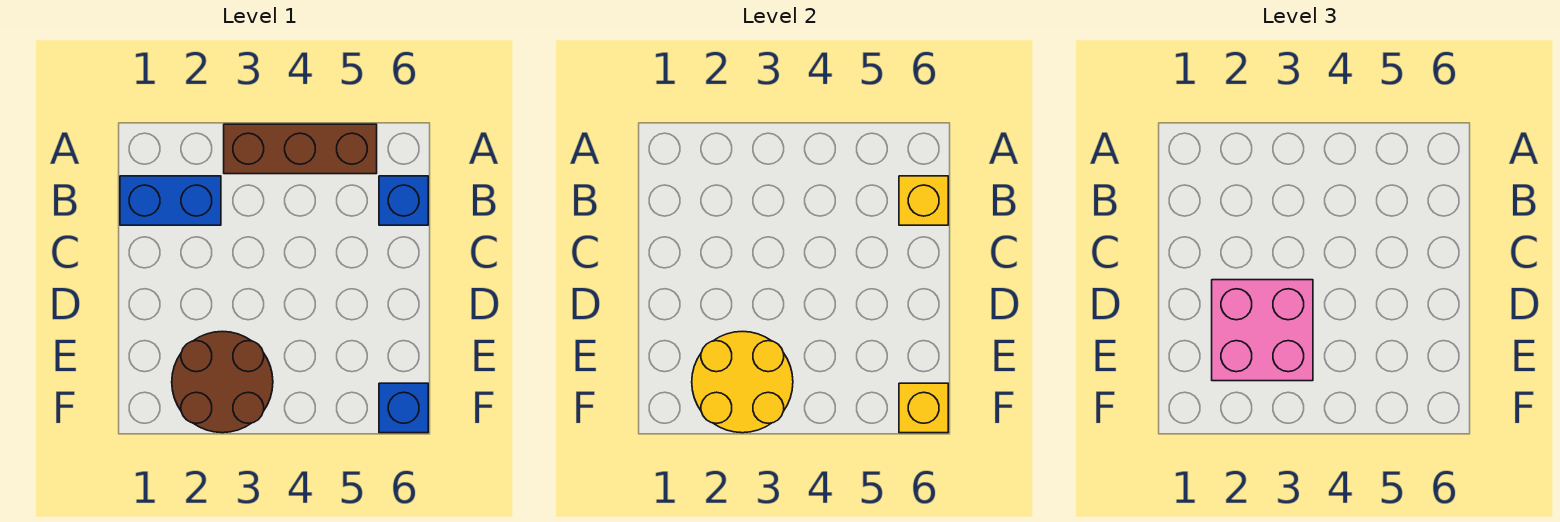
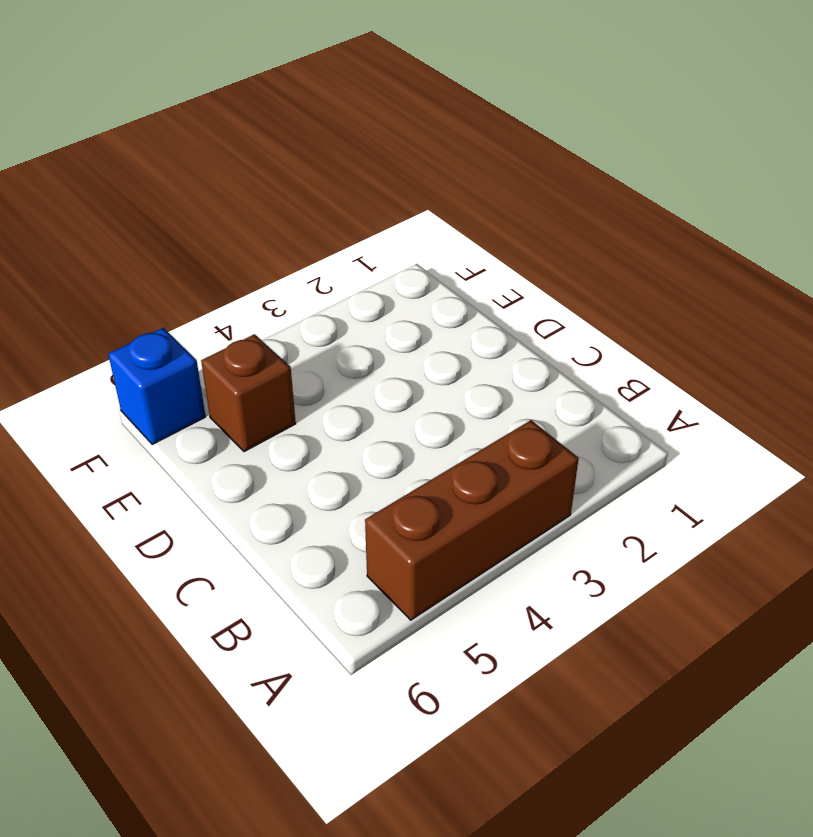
brown brick E5 level 1 -> none
none -> blue brick B1:B2 level 1
none -> blue brick B6 level 1

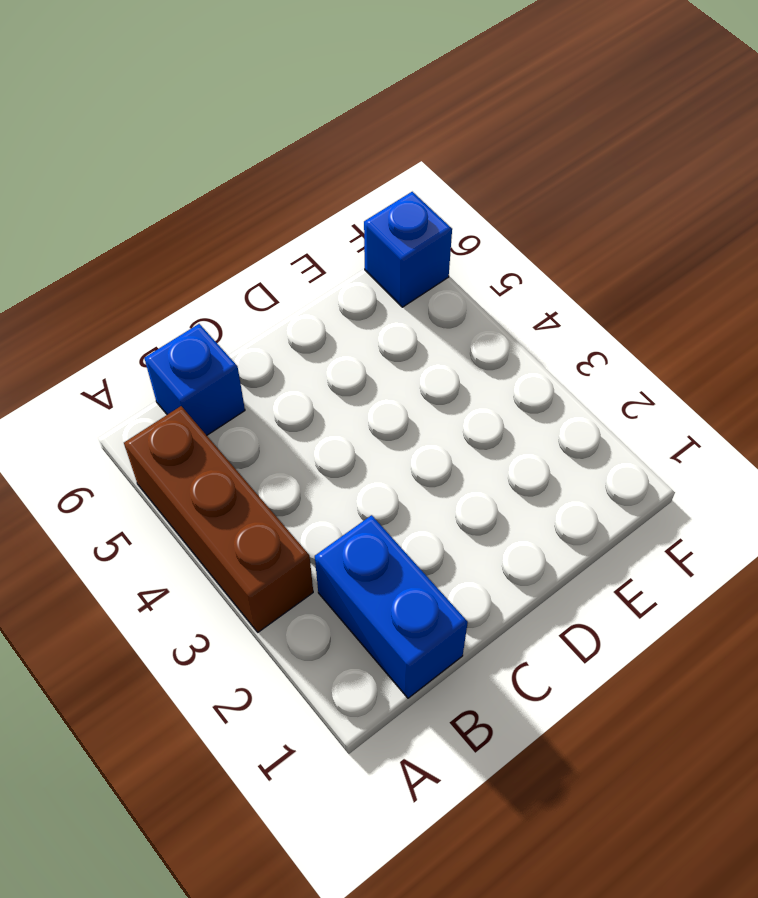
none -> brown round brick E2:F3 level 1
none -> yellow brick B6 level 2

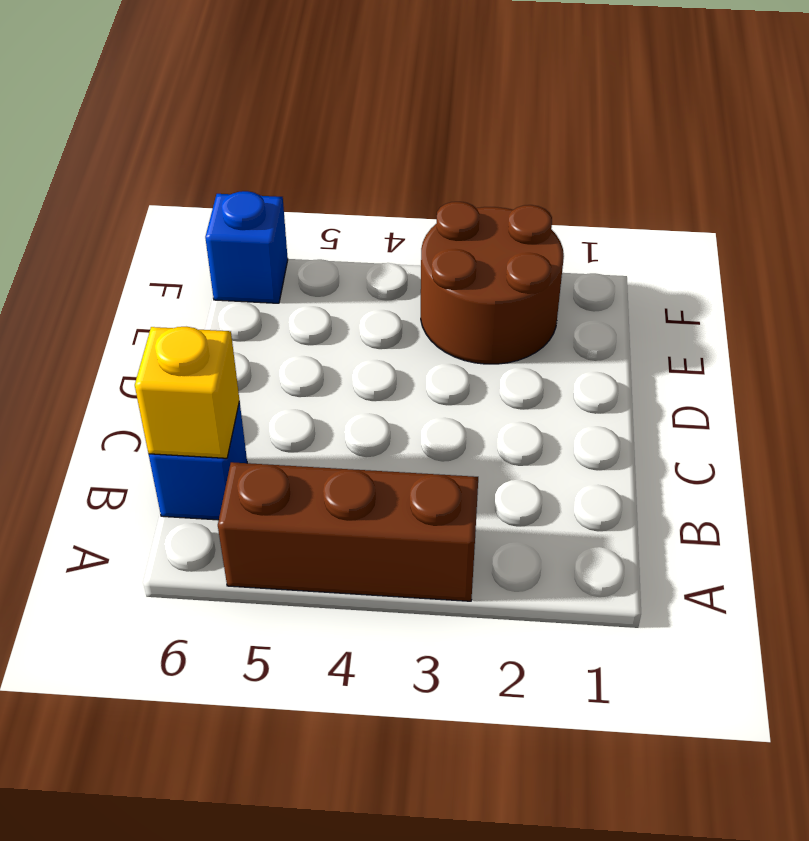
none -> blue brick B1:B2 level 1
none -> yellow round brick E2:F3 level 2

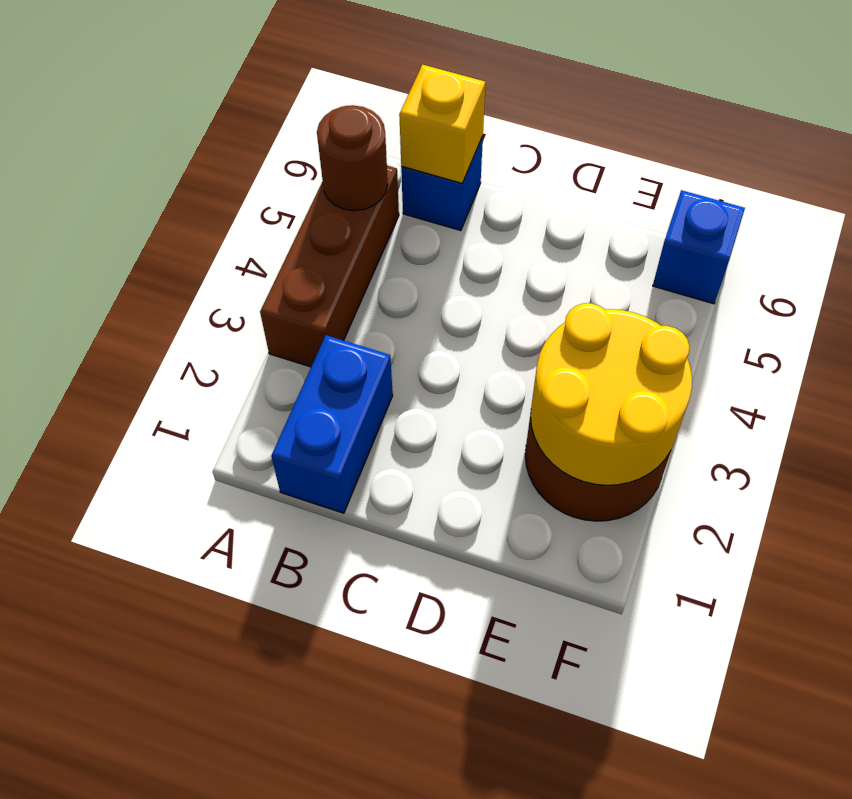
brown round brick A5 level 2 -> none
none -> yellow brick F6 level 2
none -> pink brick D2:E3 level 3

